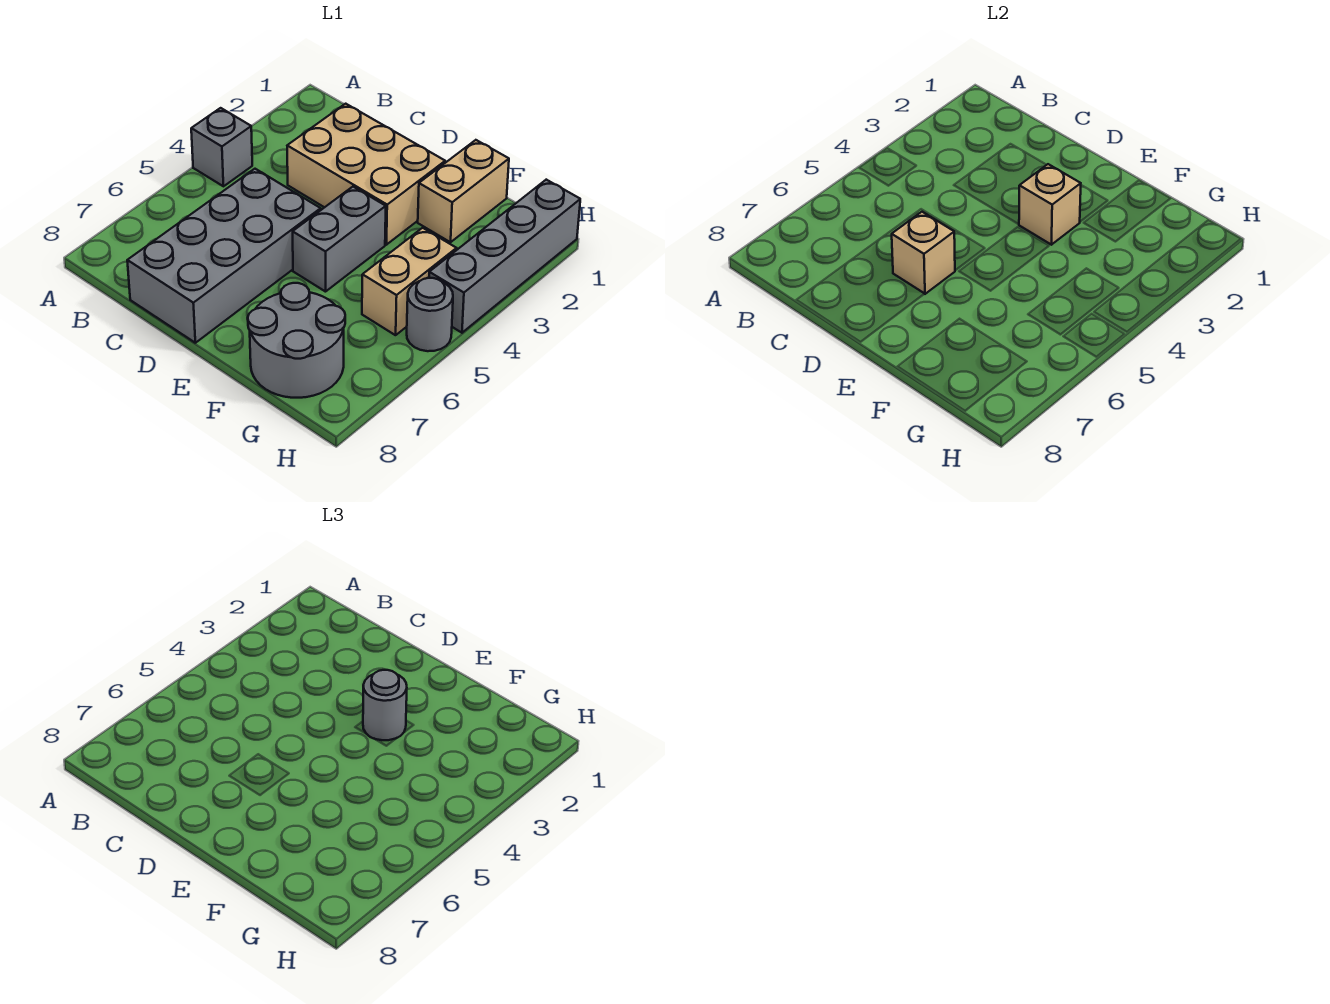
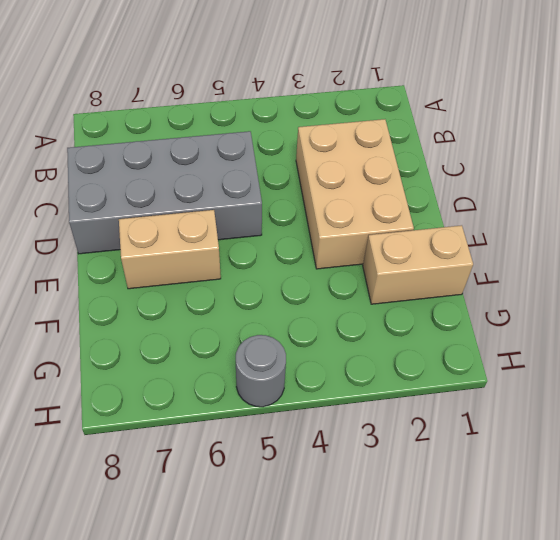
tan brick E6:E7 level 1 -> tan brick G4:G5 level 1
none -> grey brick A4 level 1
none -> grey brick E4:E5 level 1
none -> grey round brick F7:G8 level 1

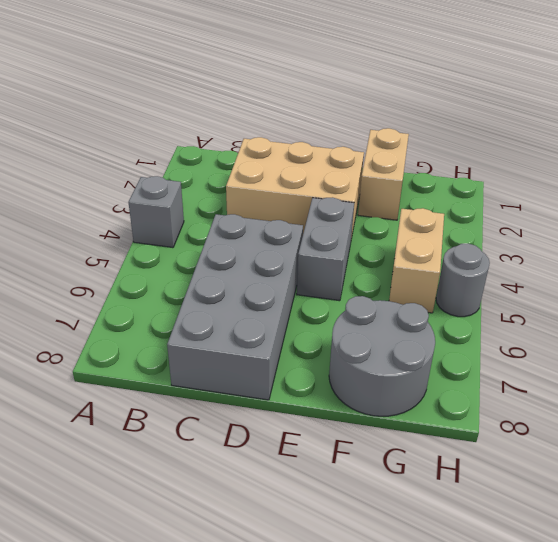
none -> grey brick H1:H4 level 1
none -> tan brick D6 level 2
none -> tan brick E3 level 2

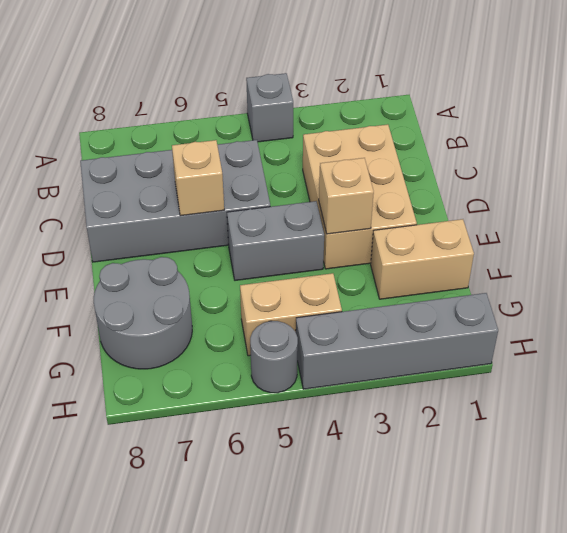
none -> grey round brick E3 level 3

